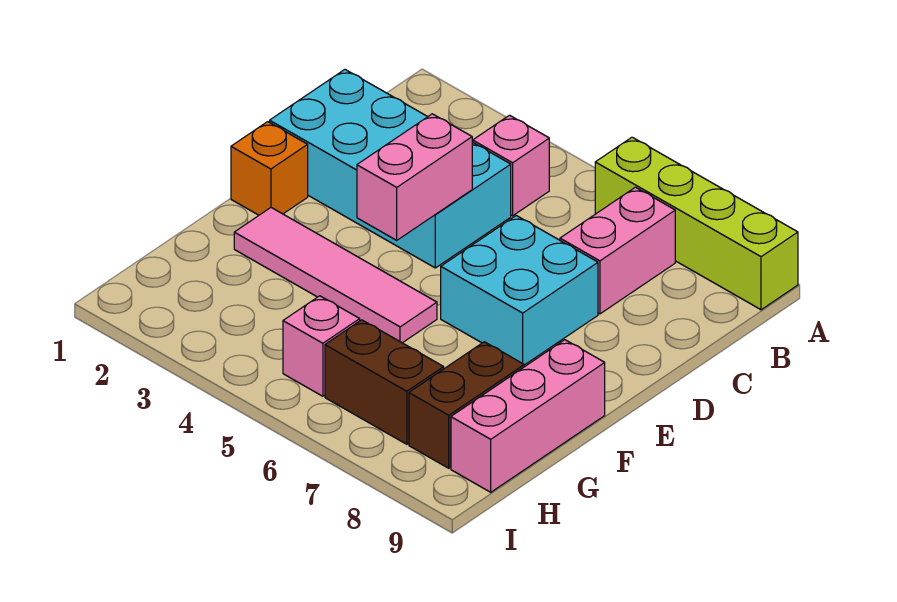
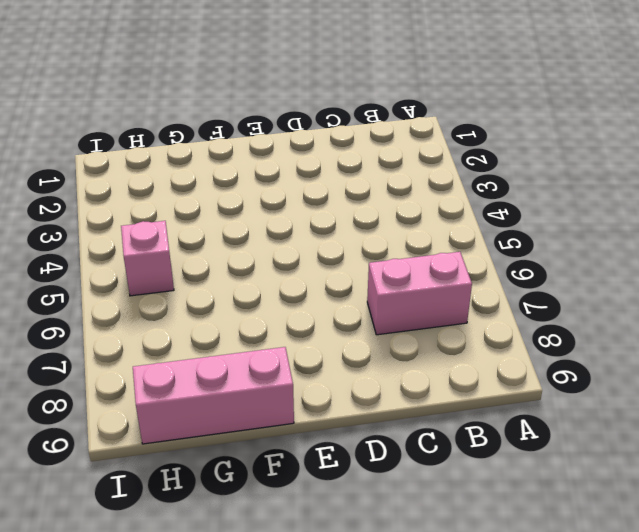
none -> lime brick A6:A9 level 1
none -> pink brick B4 level 1
none -> cyan brick C1:D4 level 1

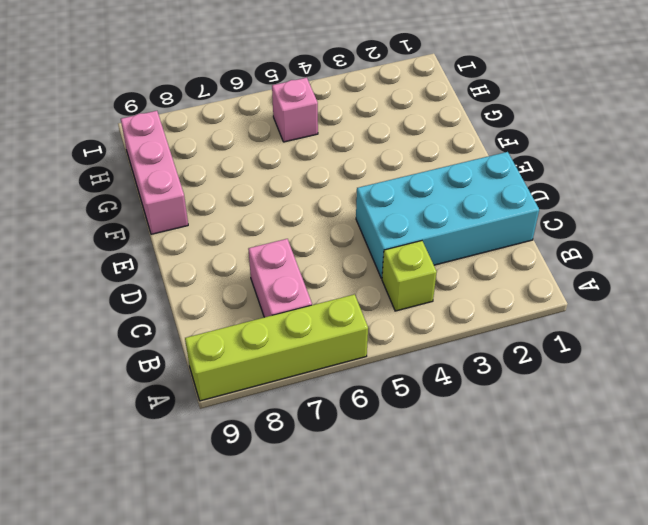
lime brick B4 level 1 -> pink brick B4 level 1
none -> cyan brick D6:E7 level 1
none -> orange brick E1 level 1
none -> pink tile F2:F5 level 1

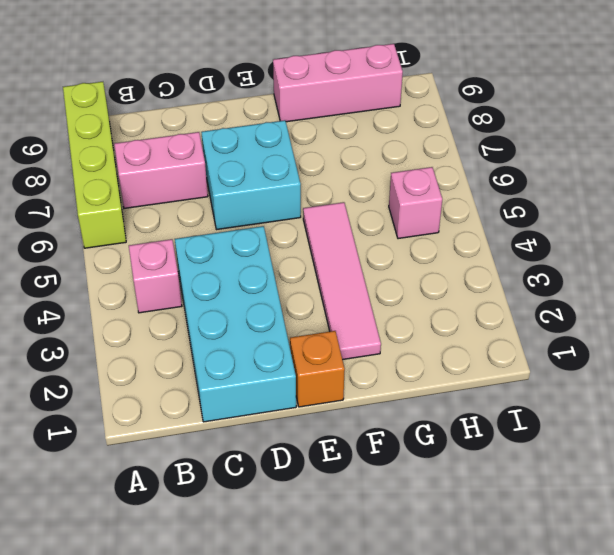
none -> brown brick G8:H8 level 1
none -> brown brick H6:H7 level 1
none -> pink brick D4:E4 level 2

